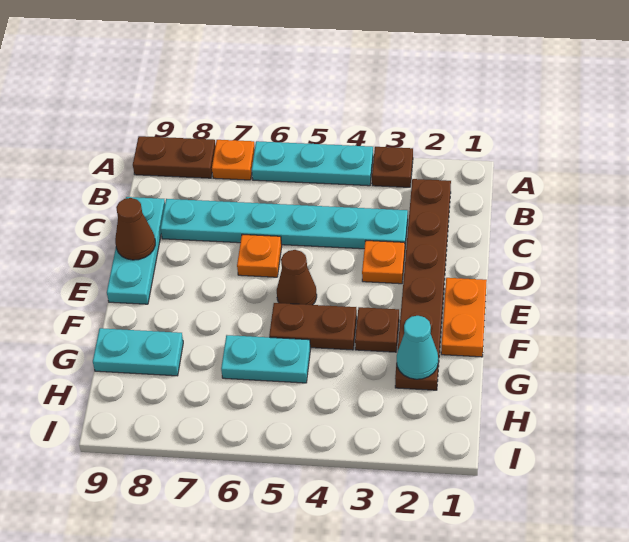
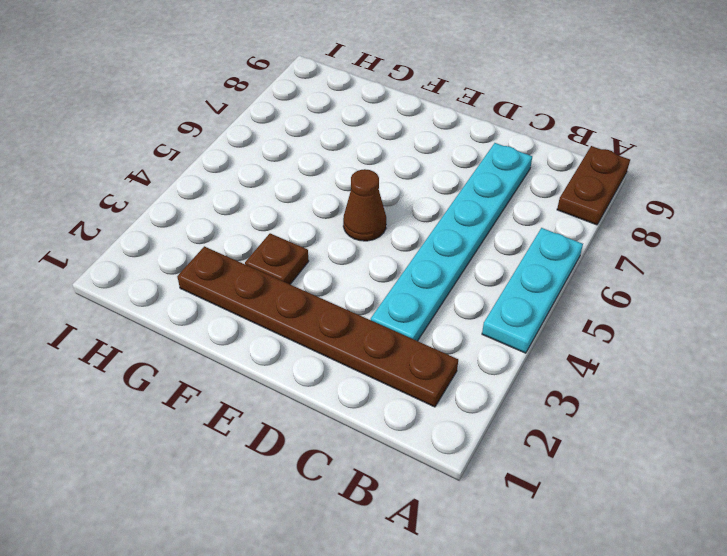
none -> brown plate A3 level 1
none -> orange plate A7 level 1
none -> cyan plate C9:E9 level 1

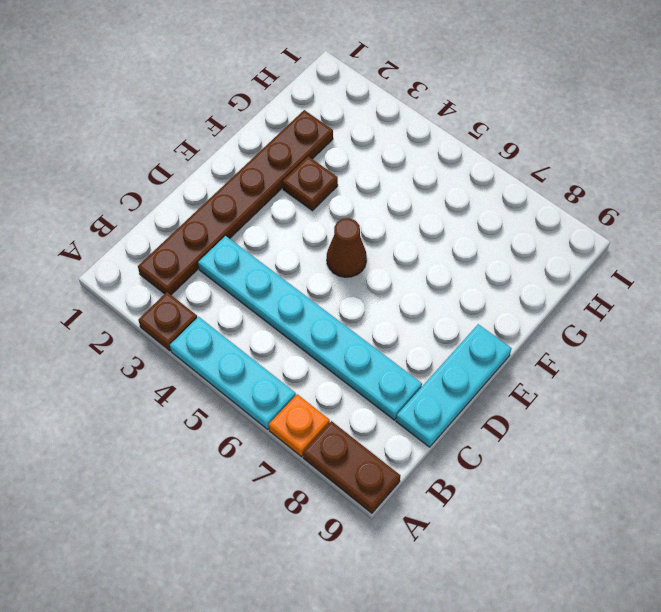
none -> orange plate D3 level 1
none -> orange plate D6 level 1
none -> orange plate E1:F1 level 1

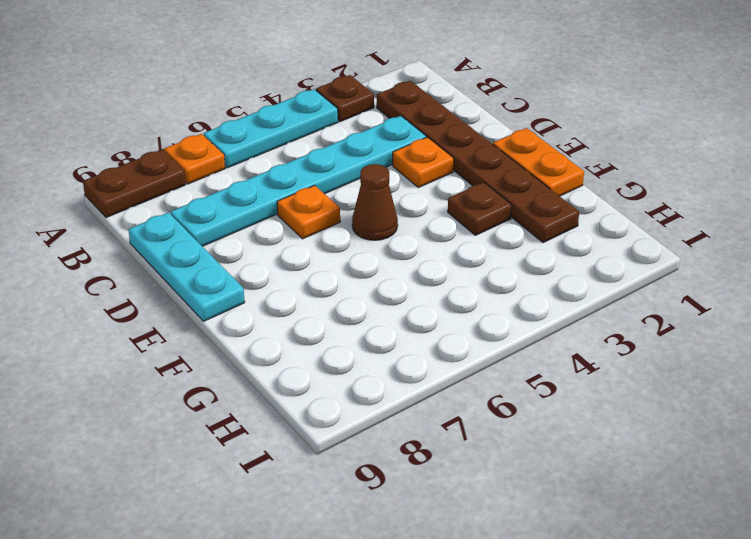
none -> brown plate F4:F5 level 1
none -> cyan plate G5:G6 level 1
none -> cyan plate G8:G9 level 1

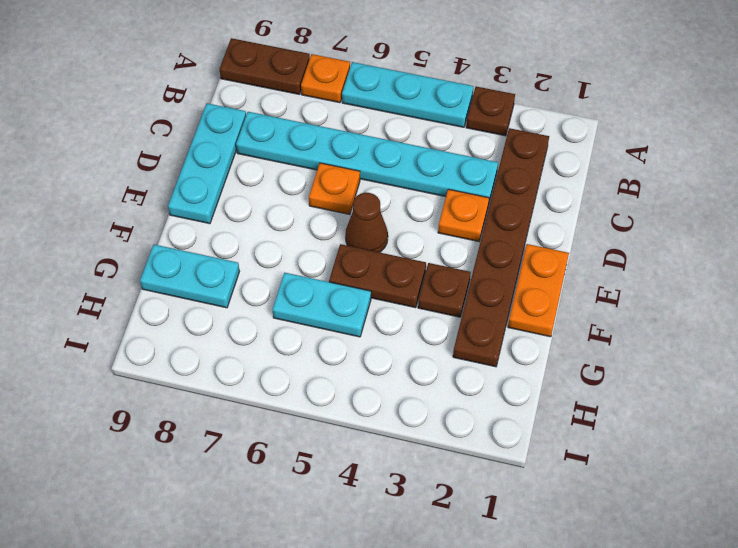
none -> brown cone D9 level 2
none -> cyan cone G2 level 2

